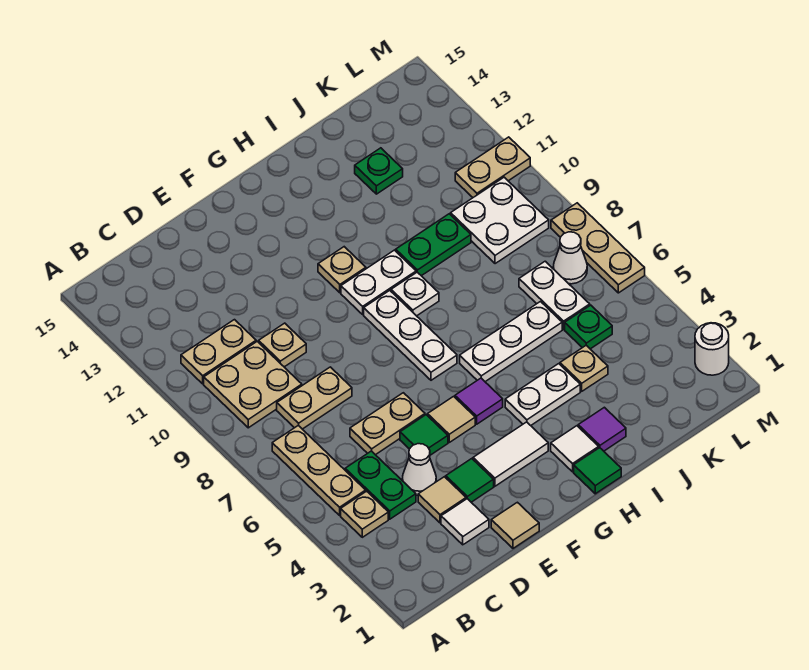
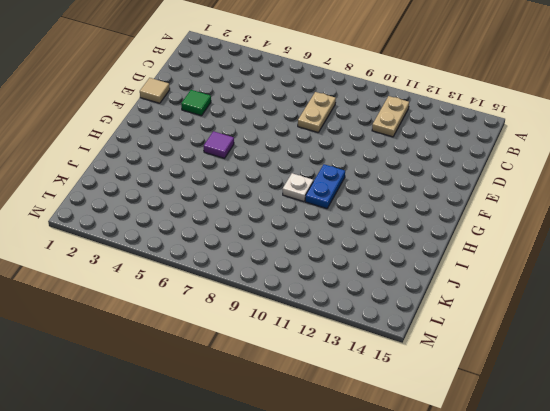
blue plate G10:H10 level 1 -> white plate G10:H10 level 1
none -> tan plate B4 level 1
none -> tan plate B5:B7 level 1
none -> tan plate B9:C10 level 1
none -> green plate C4:C5 level 1

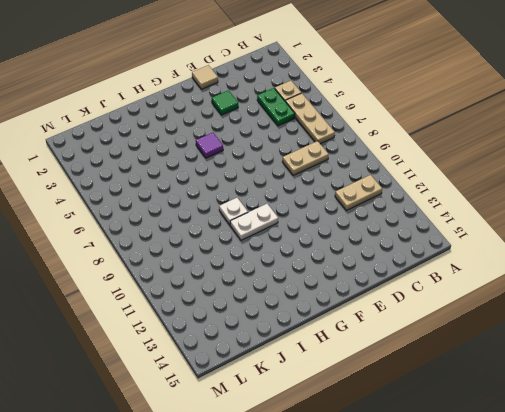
none -> tan plate B9:C10 level 1
none -> white tile D2 level 1
none -> tan tile D3 level 1
none -> white cone D4 level 1

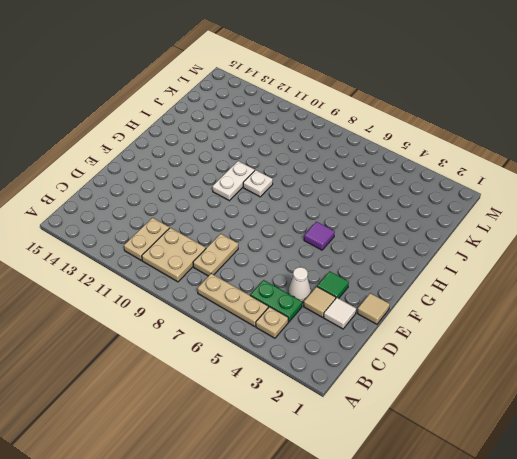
none -> tan plate D6:E6 level 1
none -> tan plate D10 level 1
none -> green tile E5 level 1
none -> white tile F3:G3 level 1

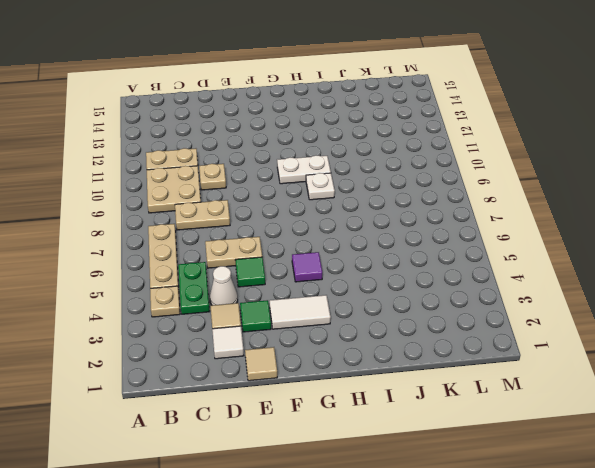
none -> tan tile F5 level 1
none -> white plate G7:G9 level 1
none -> tan plate G11 level 1
none -> green tile H1 level 1

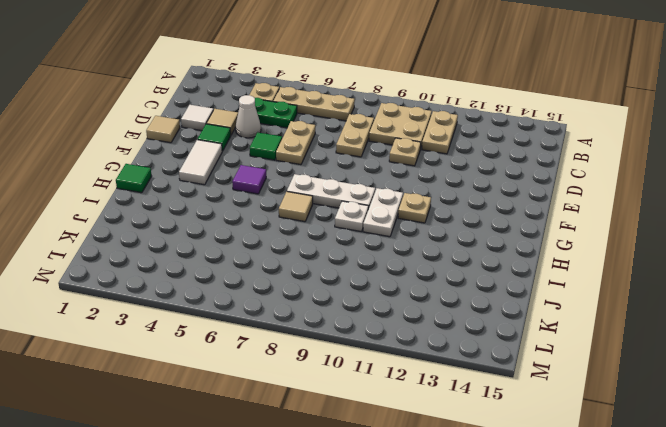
tan tile H7 level 1 -> tan tile F5 level 1
none -> white tile H2 level 1
none -> white plate H4:I4 level 1
none -> white plate H6:J6 level 1
none -> purple tile I2 level 1

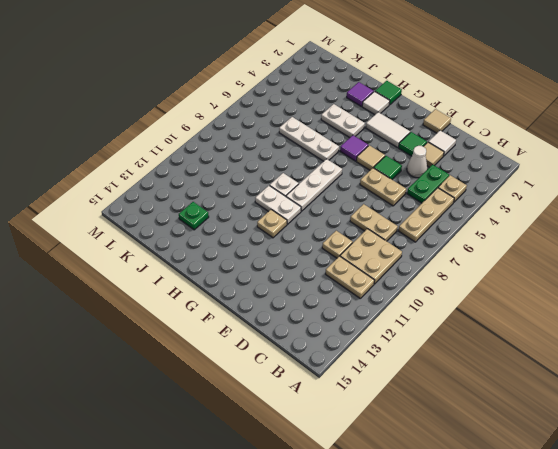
none -> green plate I10:J10 level 1
none -> tan plate J4 level 1
none -> green plate K5 level 1
none -> white plate K6:K7 level 1

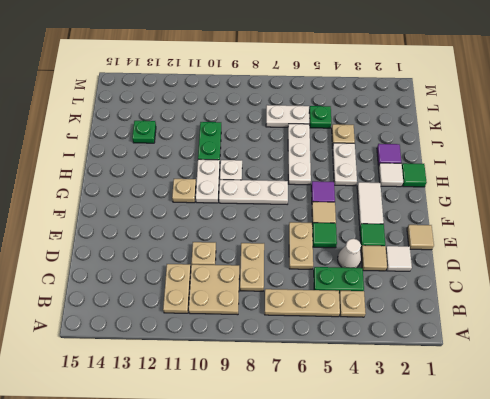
none -> white plate K9:L10 level 1
none -> white cone L7 level 1
none -> tan plate L11:M11 level 1
none -> white round brick M2 level 1

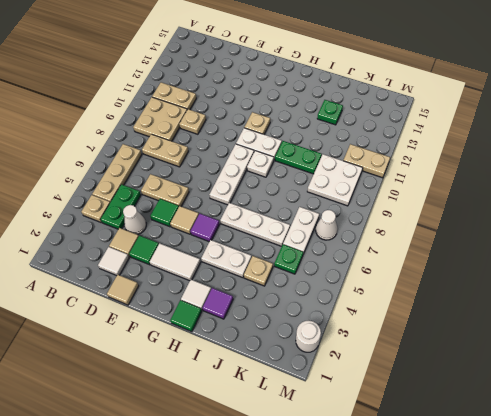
none -> tan plate M6:M8 level 1

